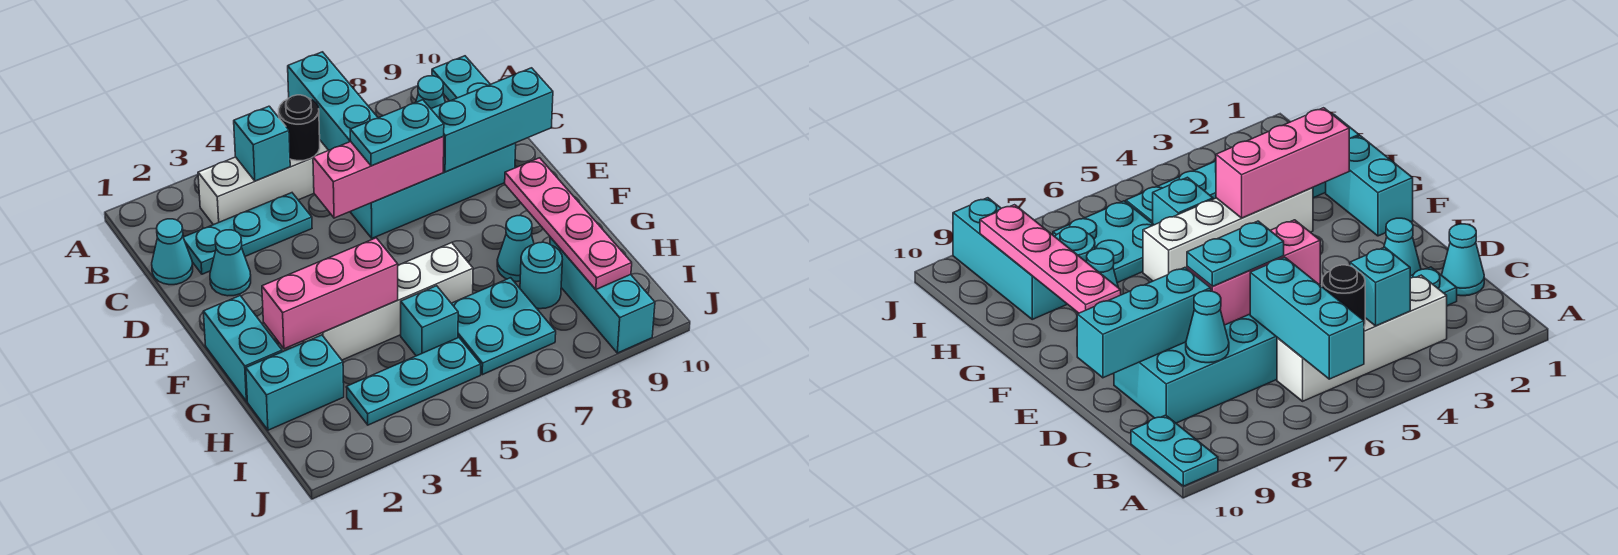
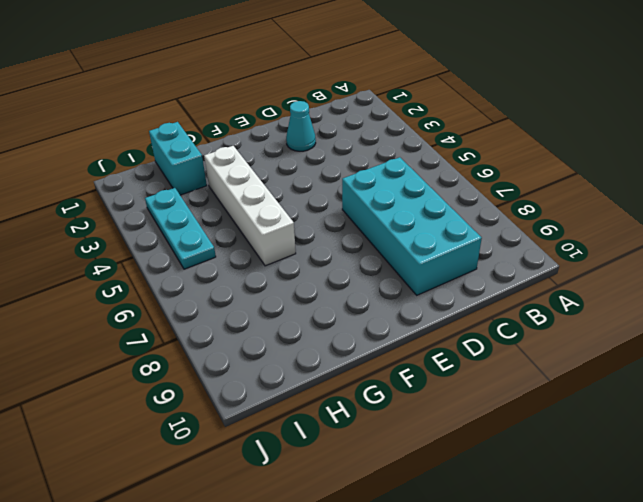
none -> cyan plate A10:B10 level 1
none -> white brick B3:B6 level 1
none -> cyan cone C1 level 1

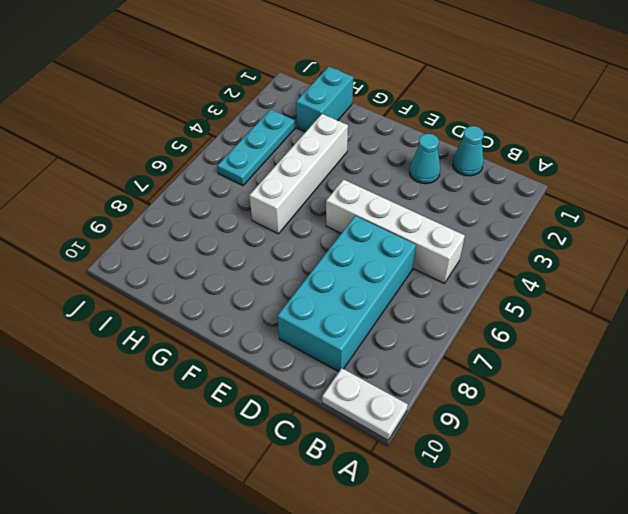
white plate A10:B10 level 1 -> cyan plate A10:B10 level 1
white brick B5:E5 level 1 -> white brick B3:B6 level 1
none -> cyan plate C2:C4 level 1
none -> cyan brick F1:G1 level 1
none -> cyan cone G8 level 1

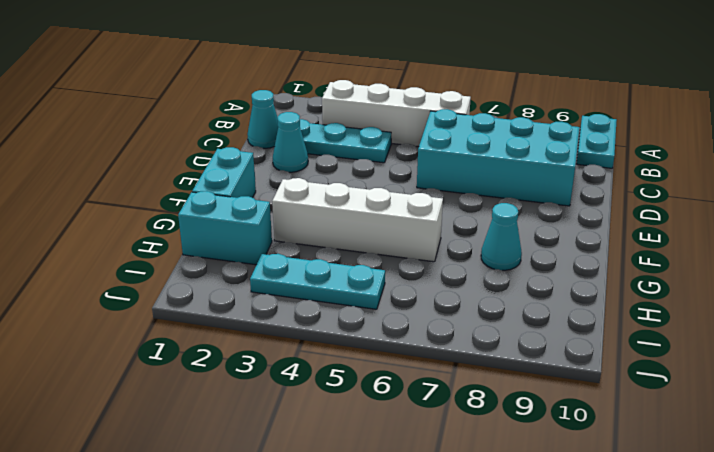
none -> cyan brick H5 level 1
none -> cyan plate H6:I7 level 1
none -> cyan round brick H8 level 1

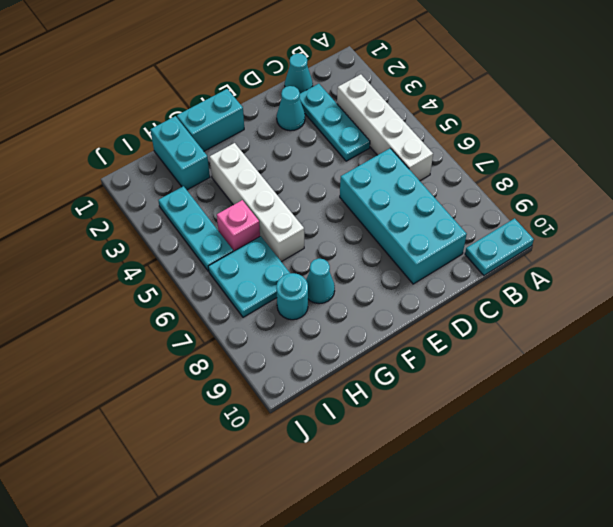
pink brick H5 level 1 -> cyan brick H5 level 1
none -> cyan brick H9:J9 level 1
none -> cyan brick A6:C6 level 2
none -> cyan brick B4 level 2

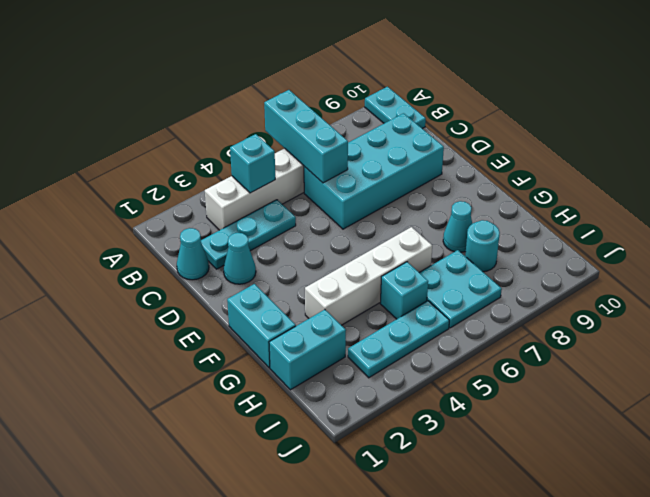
none -> cyan brick H9:J9 level 1
none -> black round brick B5 level 2
none -> cyan cone C8 level 2

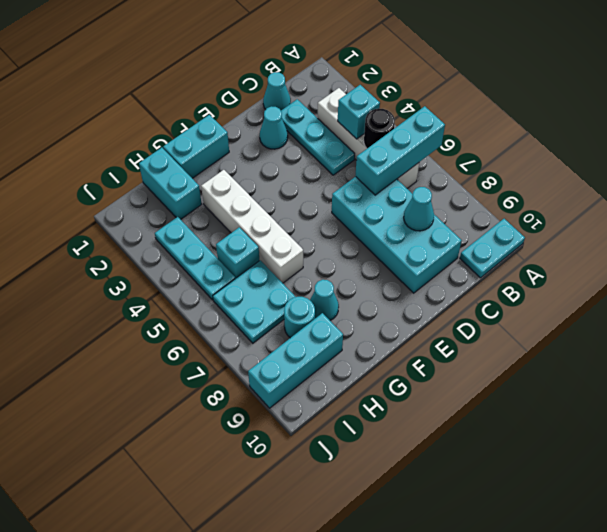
none -> pink brick D5:D7 level 2
none -> cyan brick D8:D10 level 2
none -> pink plate F9:I9 level 2

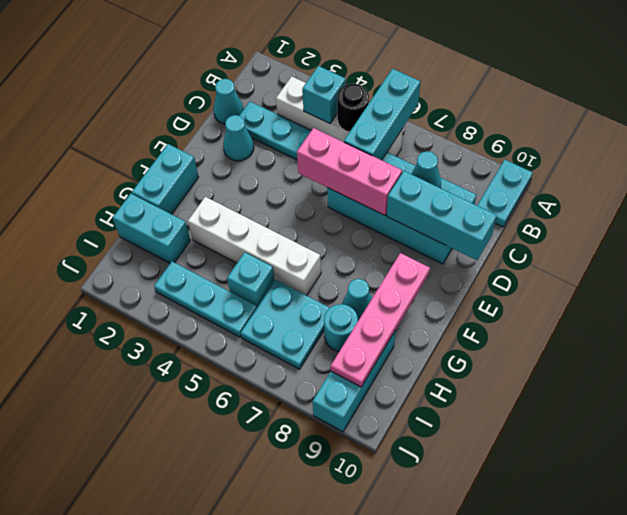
none -> pink brick G2:G4 level 2
none -> cyan plate D6:D7 level 3

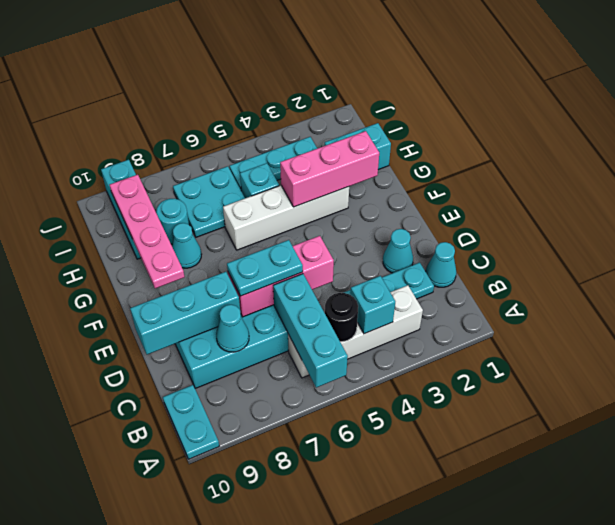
none -> cyan brick F1:G1 level 1

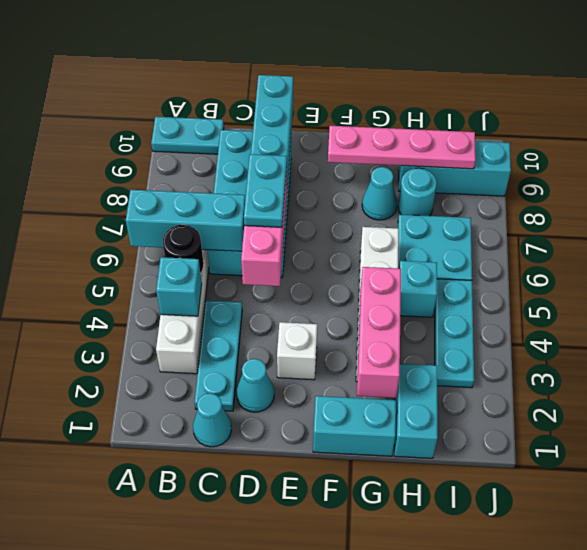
white brick E3 level 1 -> none
none -> cyan cone C8 level 2

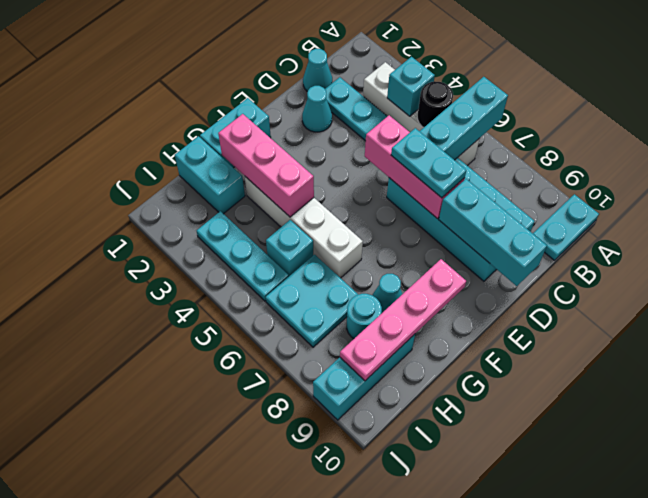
none -> cyan cone C8 level 2

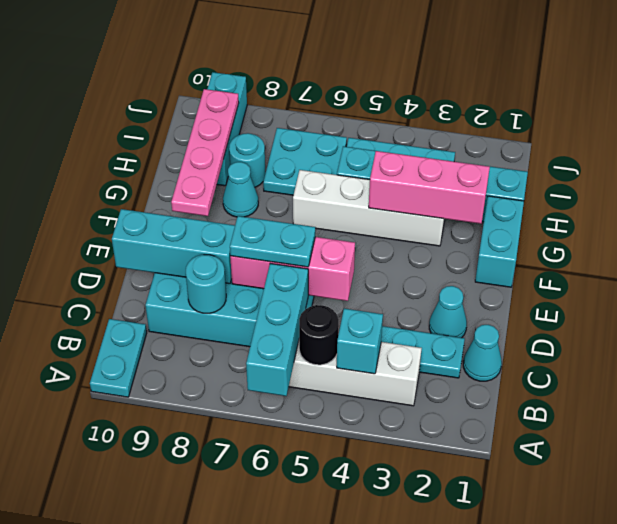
cyan round brick C8 level 2 -> cyan cone C8 level 2

